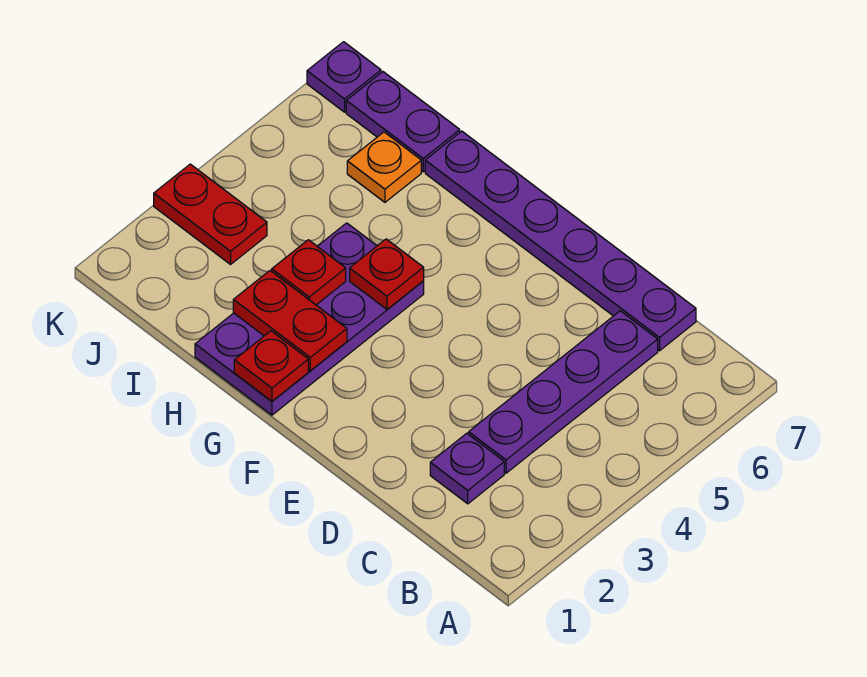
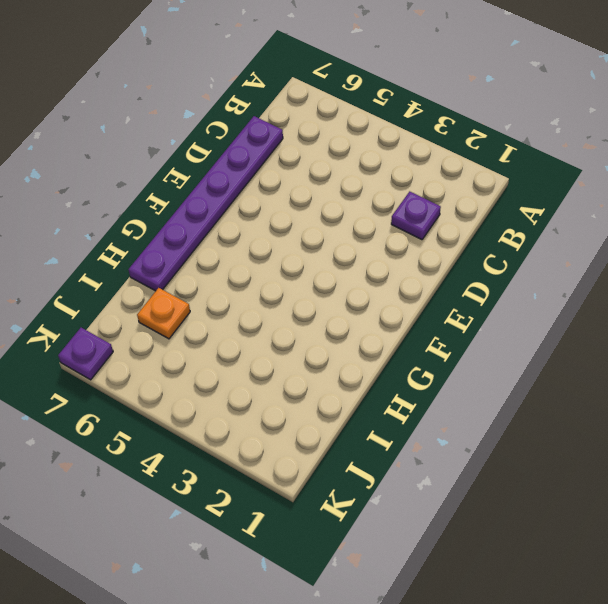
none -> purple plate C3:C6 level 1
none -> purple plate G1:H4 level 1
none -> purple plate I7:J7 level 1

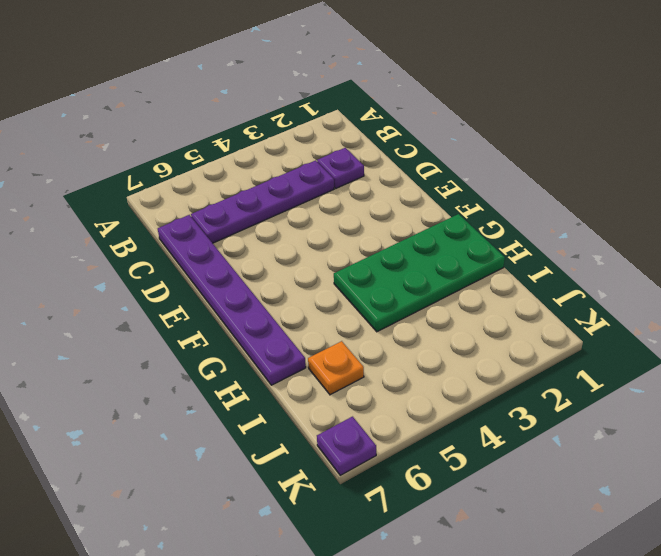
green plate G1:H4 level 1 -> purple plate G1:H4 level 1
none -> purple plate I7:J7 level 1
none -> red plate J3:K3 level 1
none -> red plate G1 level 2

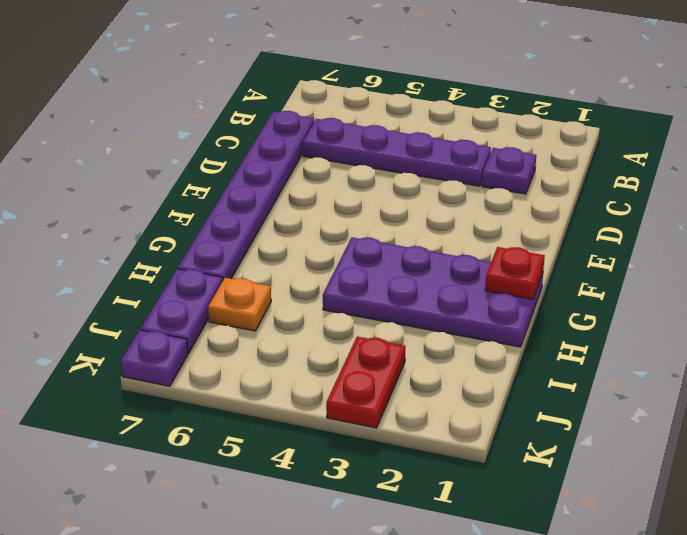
none -> red plate G2:H2 level 2
none -> red plate G4 level 2
none -> red plate H3 level 2

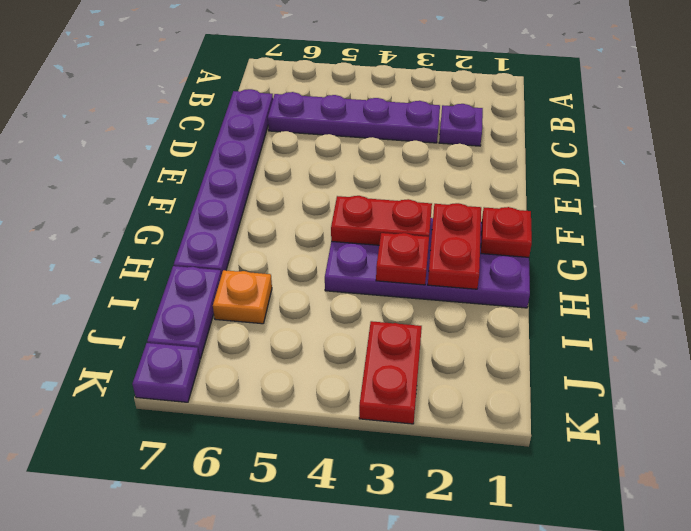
red plate G3:G4 level 2 -> red plate G4 level 2

